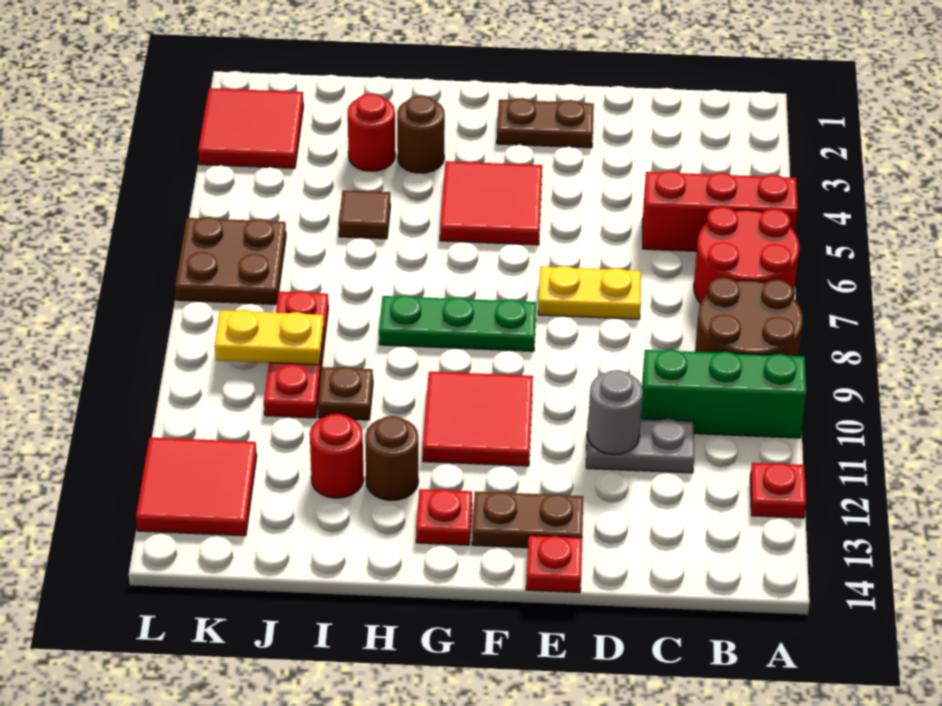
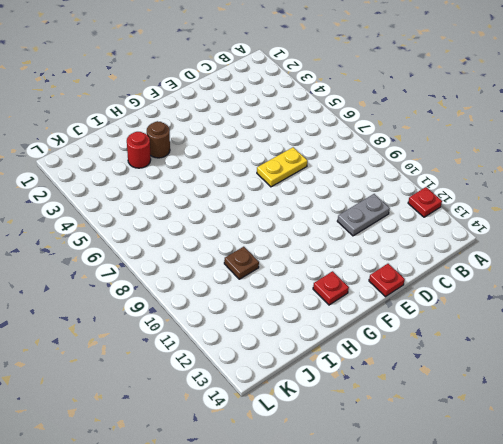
none -> red brick A5:C5 level 1
none -> red round brick A6:B7 level 1
none -> brown round brick A8:B9 level 1

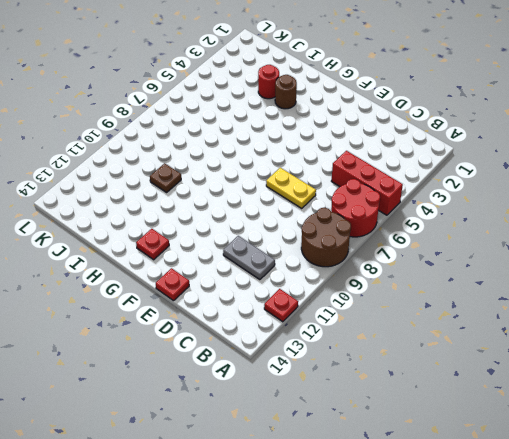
none -> green brick A10:C10 level 1
none -> brown plate E2:F2 level 1
none -> brown plate E13:F13 level 1

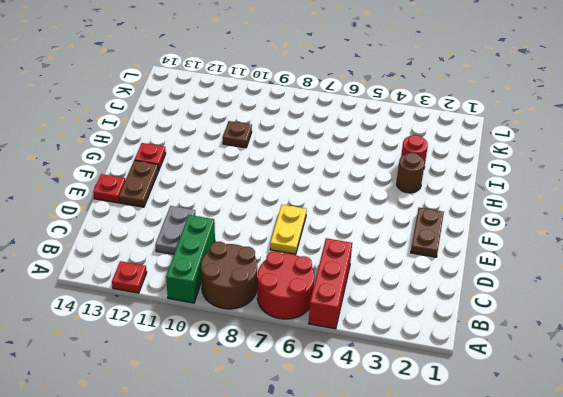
none -> red tile F4:G5 level 1
none -> green plate F8:H8 level 1
none -> red tile F10:G11 level 1

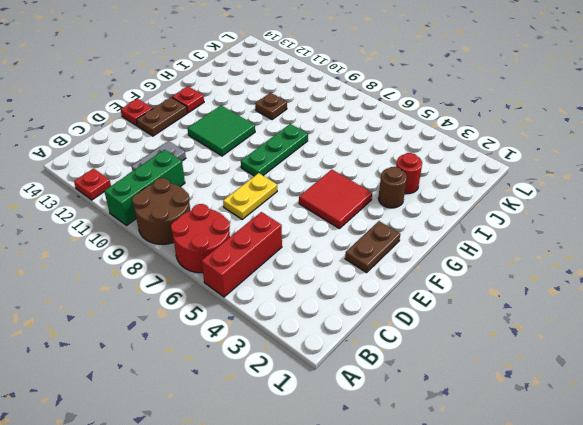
green tile F10:G11 level 1 -> red tile F10:G11 level 1
none -> brown round brick H12 level 1
none -> brown tile I5 level 1
none -> red round brick I12 level 1

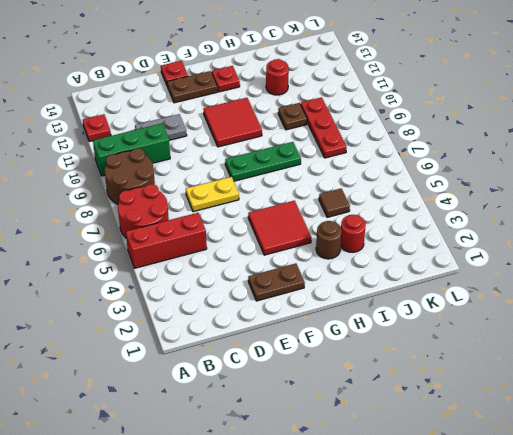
none -> brown round brick H12 level 1
none -> red tile K2:L3 level 1
none -> brown plate K6:L7 level 1

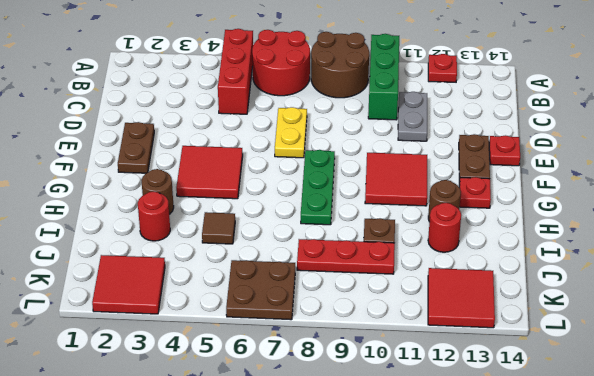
none -> grey round brick D11 level 2
none -> yellow plate J9:K9 level 2

